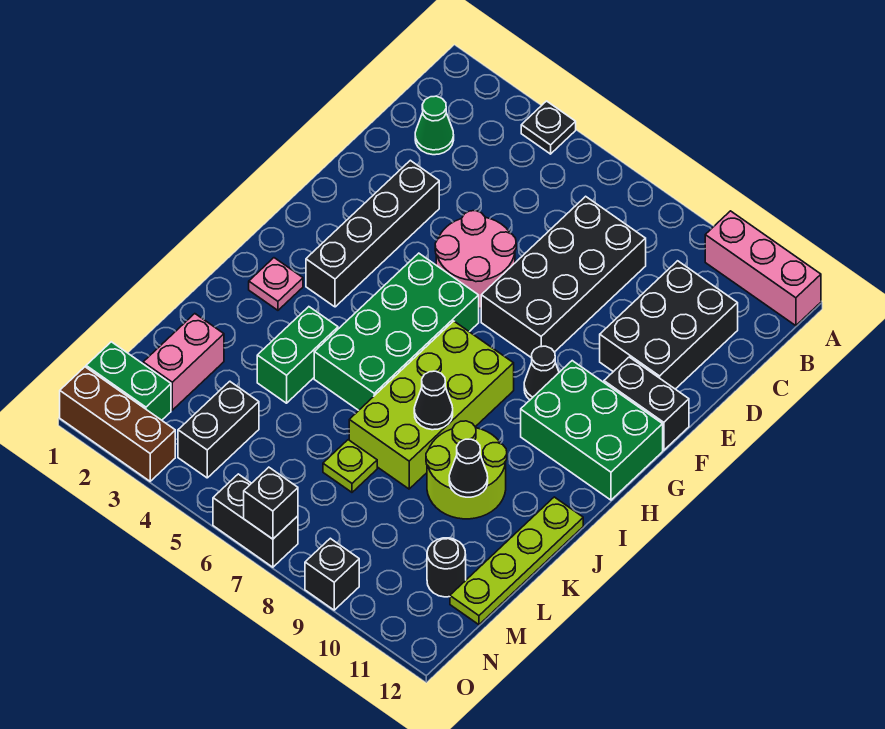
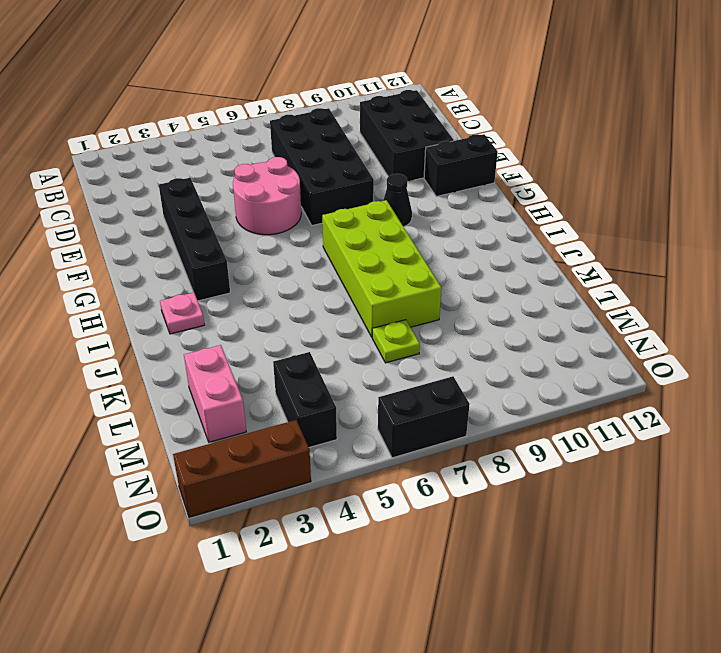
none -> black plate A4 level 1
none -> pink brick A10:A12 level 1
none -> green cone C2 level 1

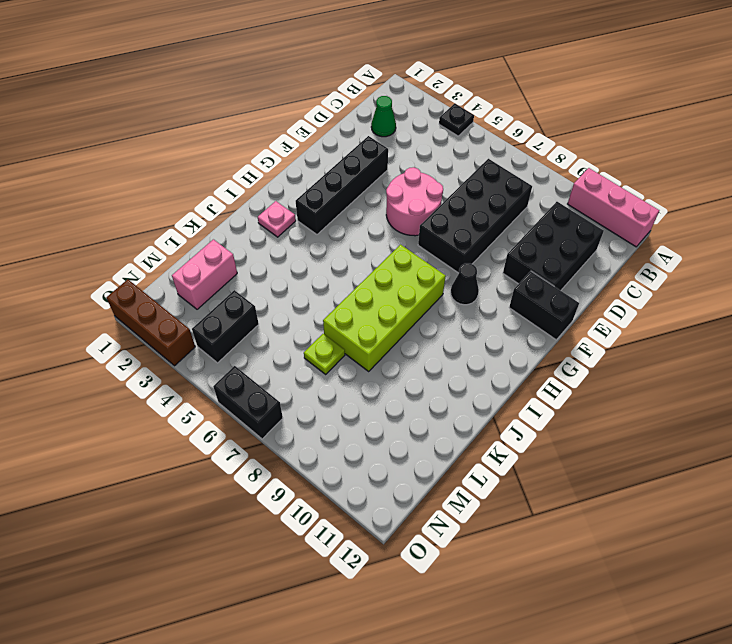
none -> green brick G5:J6 level 1
none -> green brick G10:H12 level 1
none -> green brick J4:K4 level 1

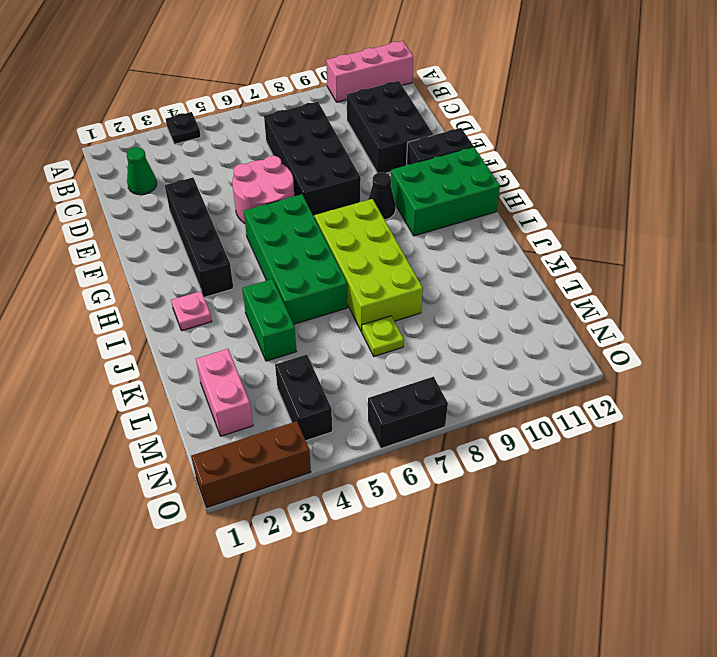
none -> lime round brick J9:K10 level 1
none -> lime plate J12:M12 level 1
none -> black round brick M11 level 1

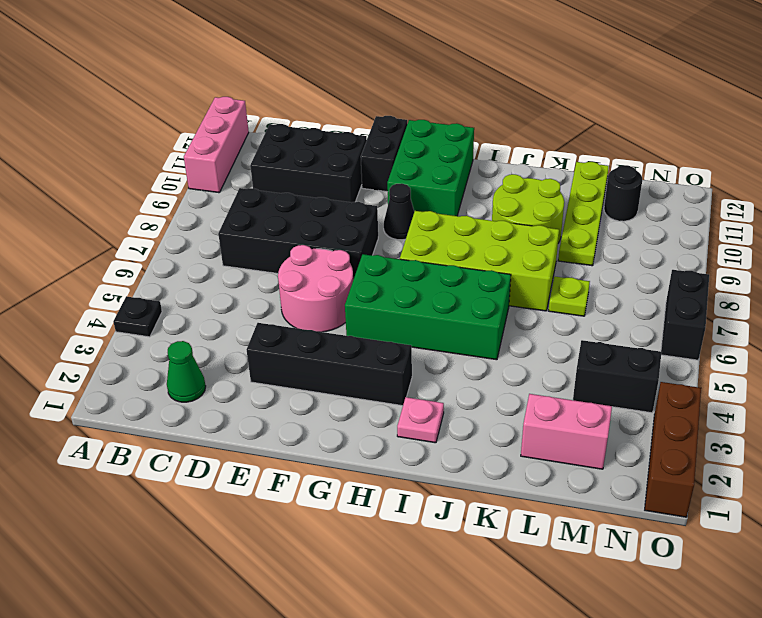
lime plate L9:L12 level 1 -> lime plate J12:M12 level 1
none -> green brick J4:K4 level 1
none -> green brick N1:N2 level 1
none -> black brick O9 level 1

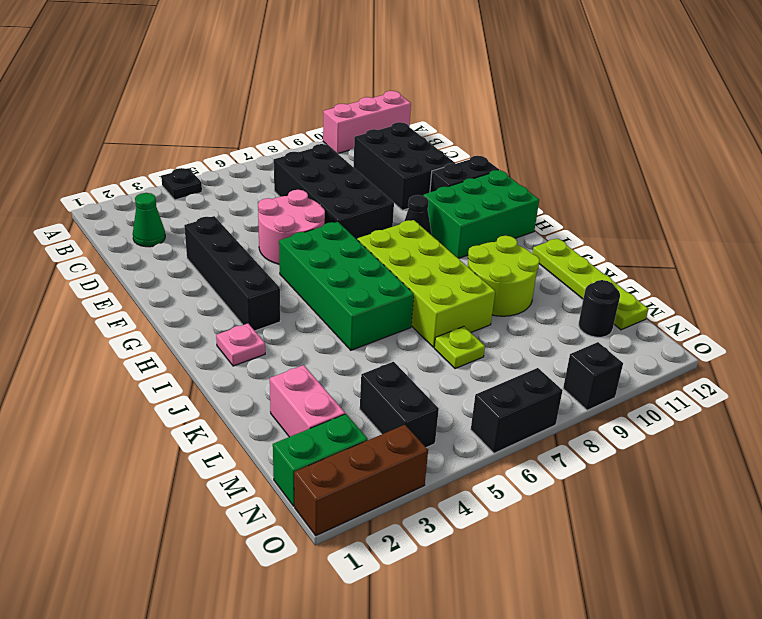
none -> green brick J4:K4 level 1
none -> black cone J8 level 2
none -> black cone K10 level 2

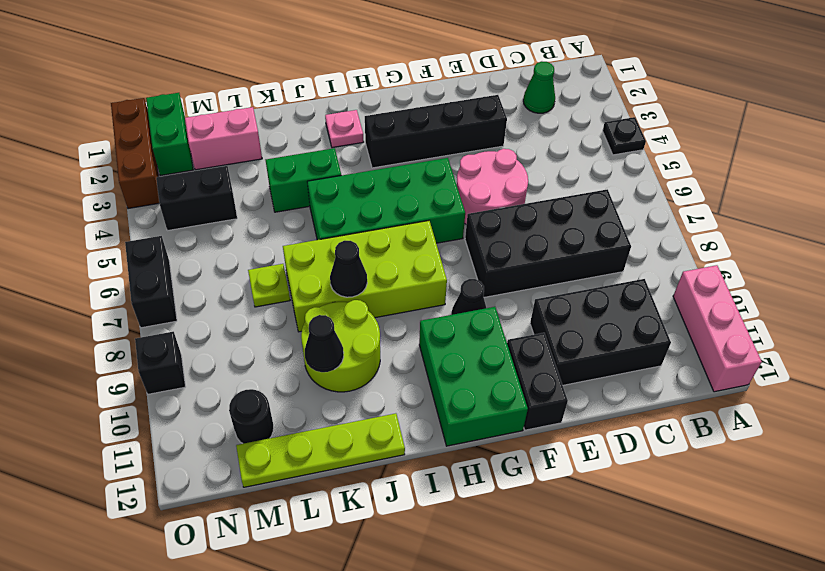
none -> black brick O7 level 2

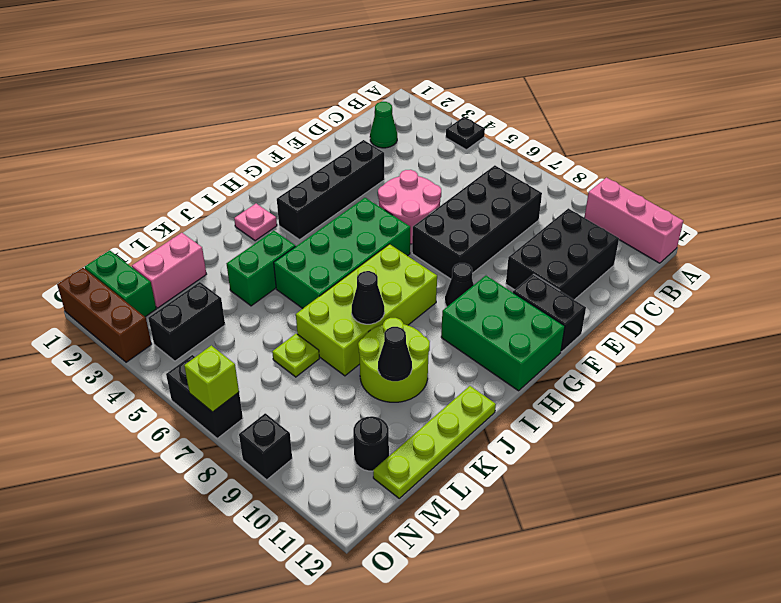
lime brick O7 level 2 -> black brick O7 level 2

